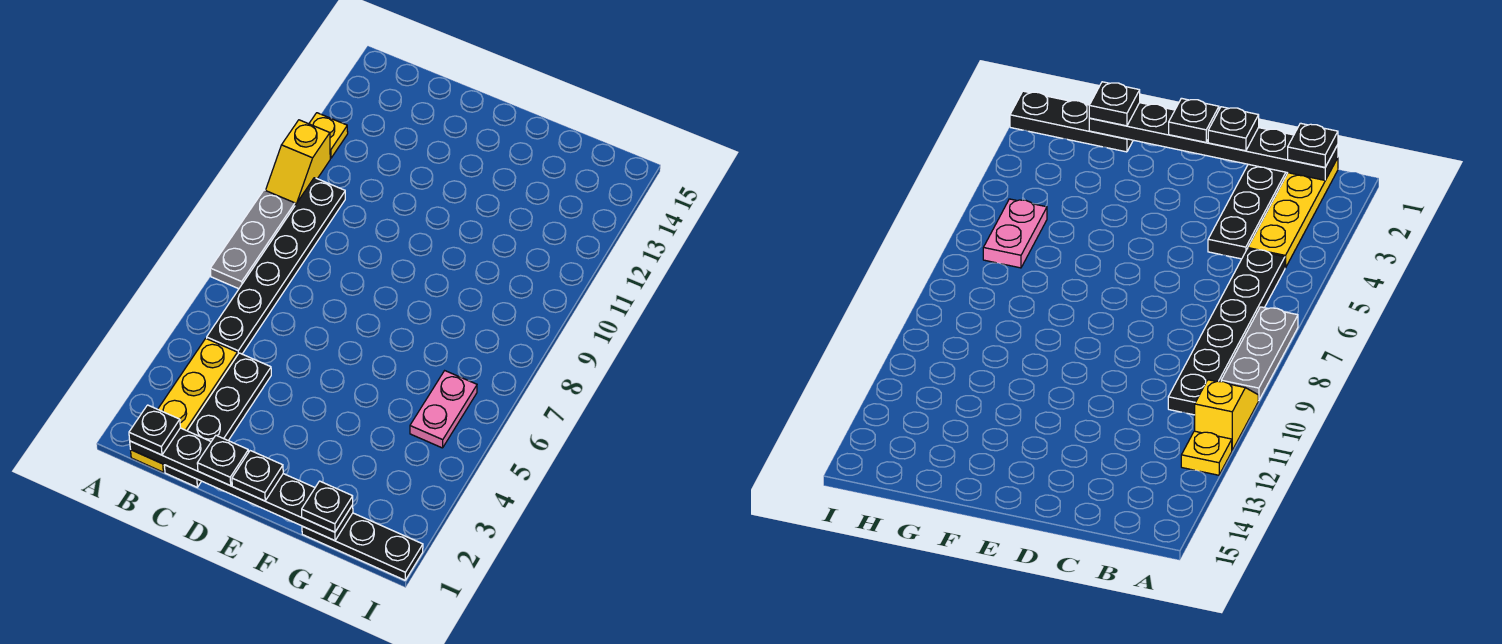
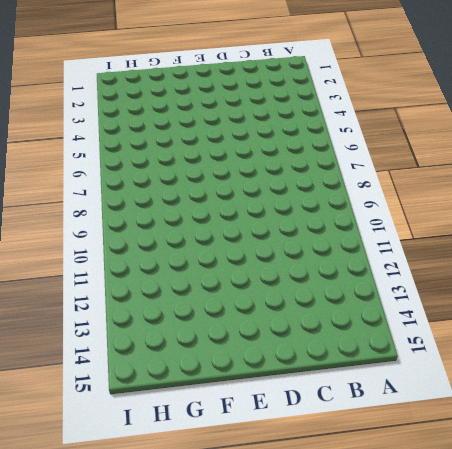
none -> grey plate A7:A9 level 1
none -> yellow slope A10:A11 level 1 top 11
none -> yellow plate A12 level 1

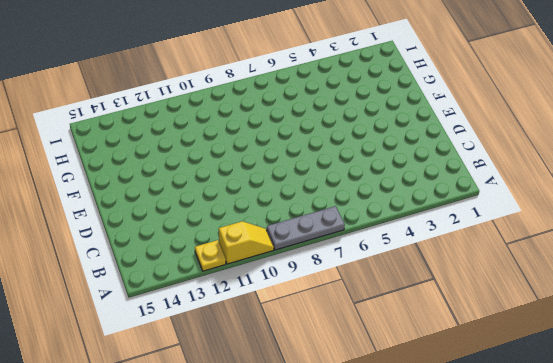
none -> yellow plate B1:B4 level 1
none -> black plate B5:B10 level 1
none -> black plate C1:C4 level 1

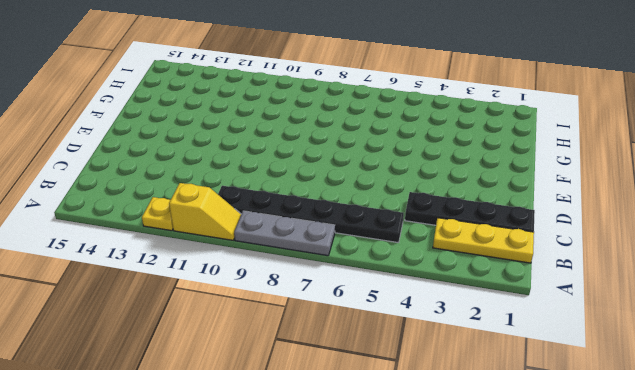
yellow plate B1:B3 level 1 -> yellow plate B1:B4 level 1
none -> black plate G1:I1 level 1
none -> pink plate H5:H6 level 1
none -> black plate B1:G1 level 2

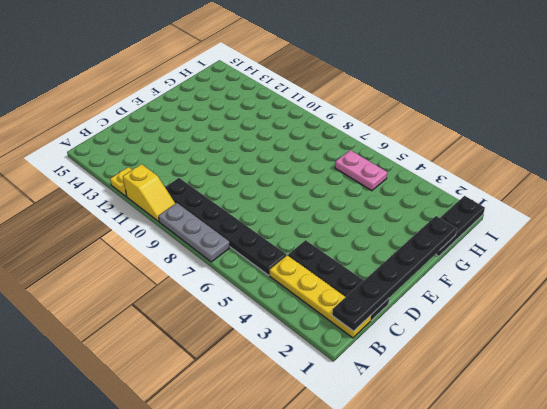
none -> black plate B1 level 3
none -> black plate D1 level 3
none -> black plate E1 level 3

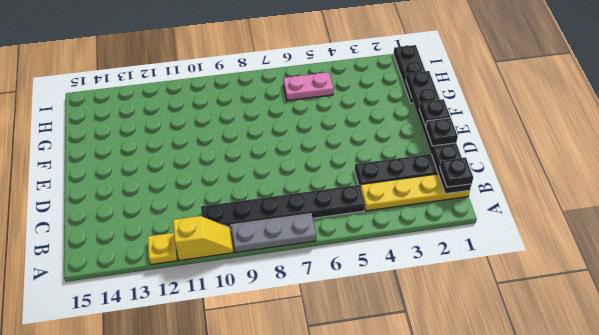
none -> black plate G1 level 3

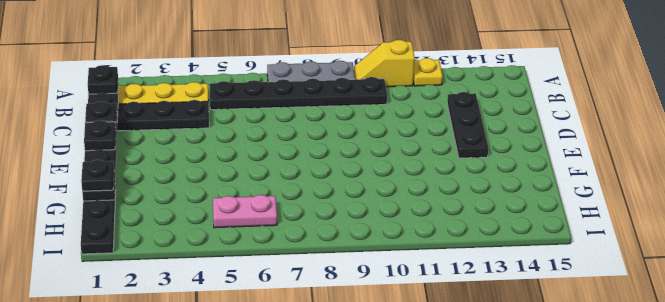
black plate C13:E13 level 1 -> none

